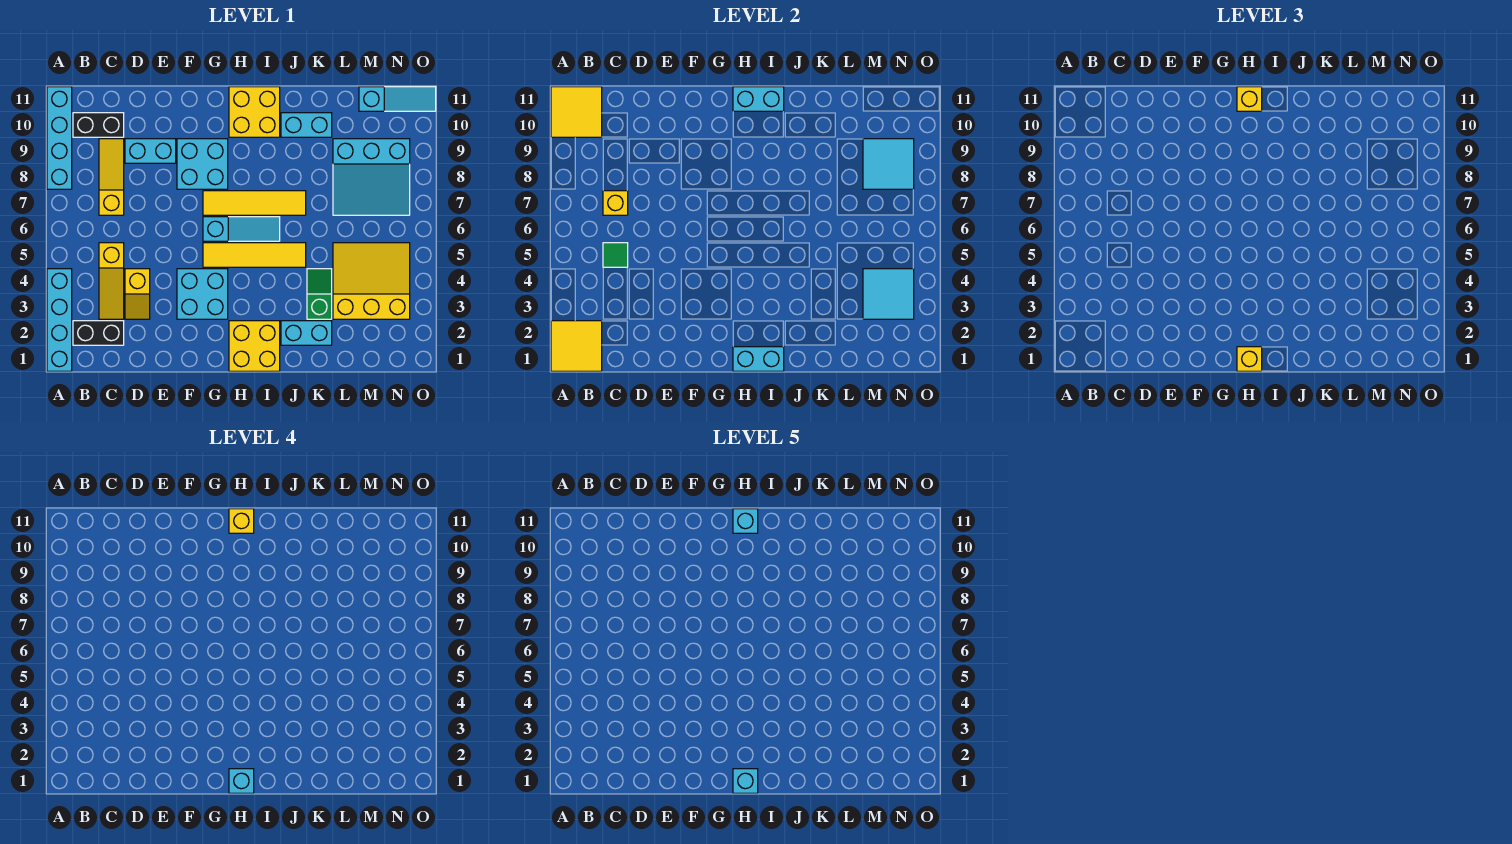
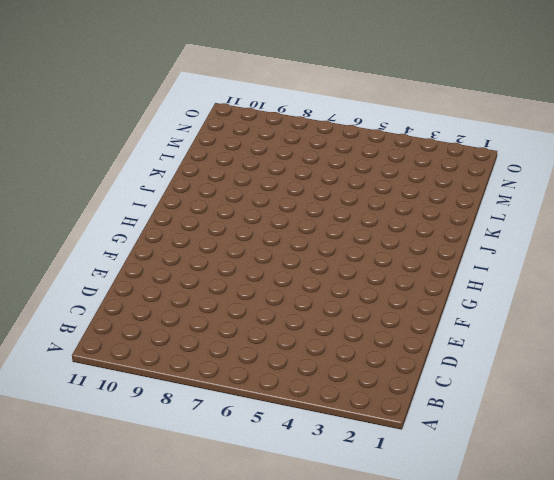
none -> cyan brick A1:A4 level 1
none -> cyan brick A8:A11 level 1
none -> black brick B2:C2 level 1
none -> black brick B10:C10 level 1

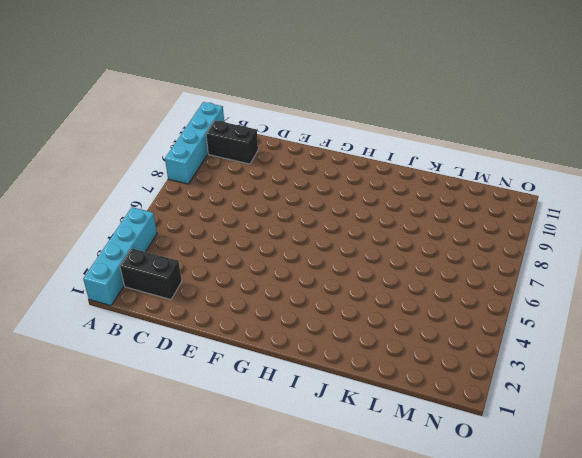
none -> yellow slope C3:C5 level 1 top 5
none -> yellow slope C7:C9 level 1 top 7
none -> yellow slope D3:D4 level 1 top 4
none -> cyan brick D9:E9 level 1

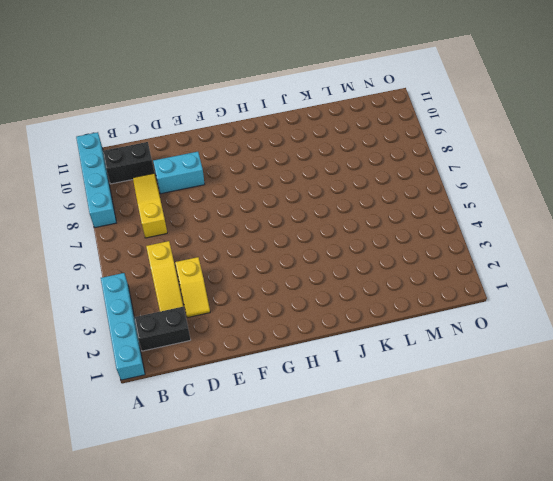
none -> cyan brick F3:G4 level 1
none -> cyan brick F8:G9 level 1
none -> yellow tile G5:J5 level 1
none -> cyan slope G6:I6 level 1 top G

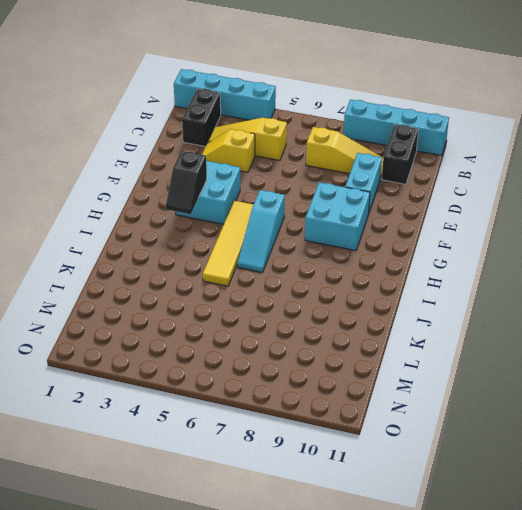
black slope G3:H3 level 2 top G -> none
none -> yellow tile G7:J7 level 1
none -> yellow brick H1:I2 level 1
none -> yellow brick H10:I11 level 1
none -> cyan brick J2:K2 level 1

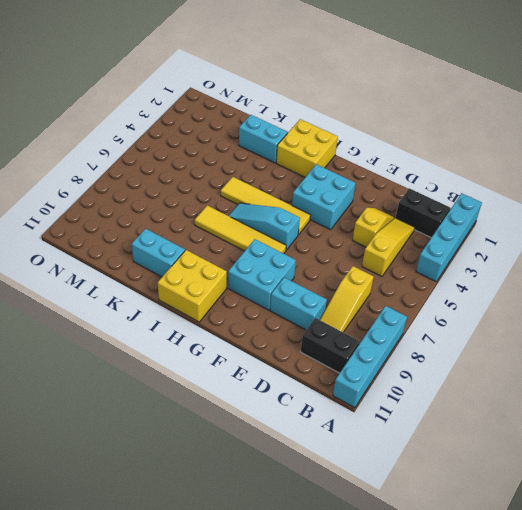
none -> green slope K3:K4 level 1 top 3
none -> yellow slope L3:N5 level 1 top 3
none -> cyan slope L7:N9 level 1 top 9
none -> cyan slope M11:O11 level 1 top M

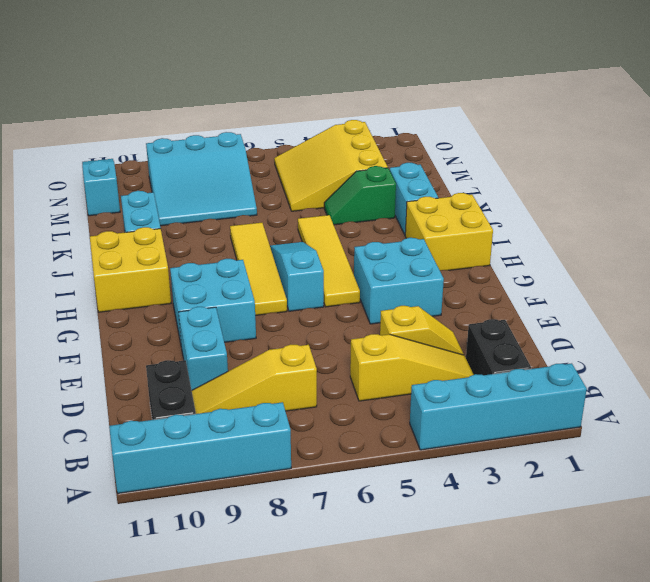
cyan slope L7:N9 level 1 top N -> cyan slope L7:N9 level 1 top 9
none -> yellow tile A1:B2 level 2
none -> yellow tile A10:B11 level 2
none -> green tile C5 level 2
none -> yellow brick C7 level 2

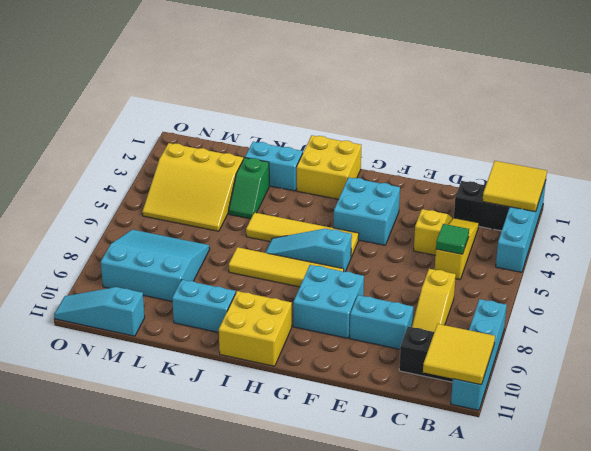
none -> yellow brick C7 level 2
none -> cyan brick H1:I1 level 2
none -> cyan brick H11:I11 level 2
none -> cyan tile M3:N4 level 2

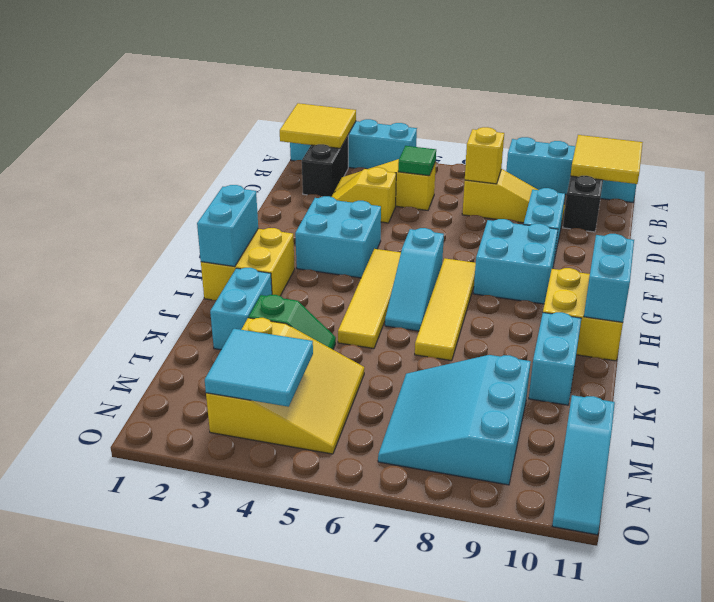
none -> cyan tile M8:N9 level 2
none -> yellow brick H1 level 3
none -> yellow brick H11 level 3
none -> cyan brick H1 level 4

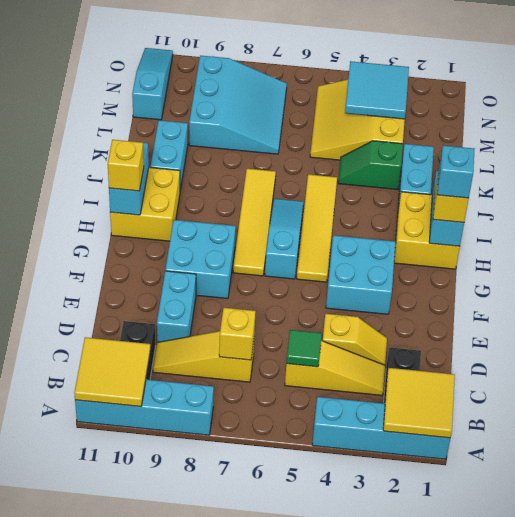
none -> cyan tile M8:N9 level 2
none -> yellow brick H11 level 4
none -> cyan brick H1 level 5
none -> cyan brick H11 level 5

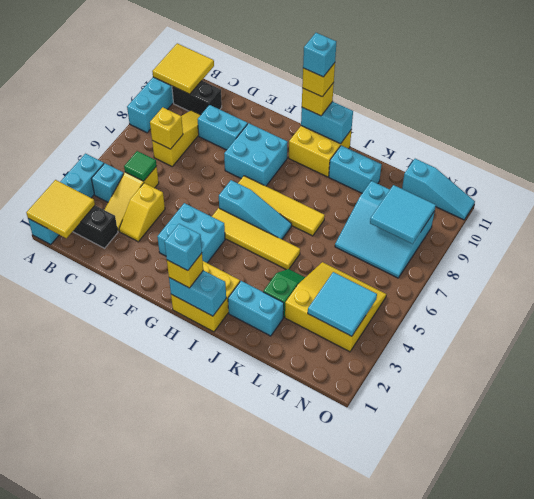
cyan brick B4 level 1 -> cyan brick H1 level 5

